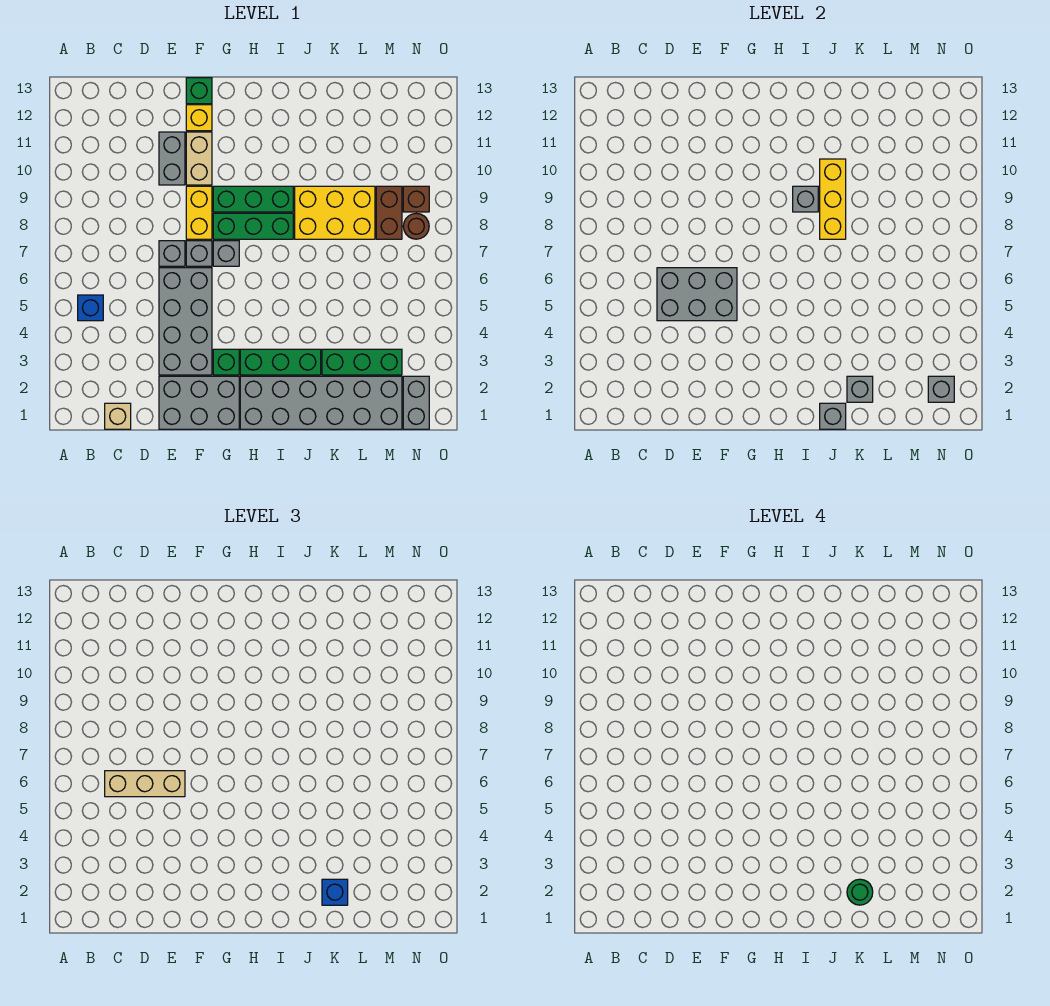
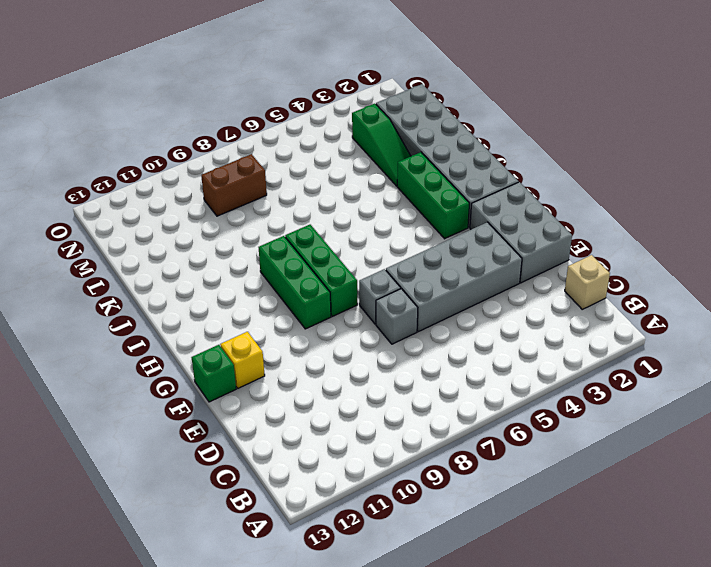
green slope K3:M3 level 1 top M -> green brick K3:M3 level 1
none -> blue brick B5 level 1
none -> grey brick E10:E11 level 1
none -> yellow brick F8:F9 level 1
none -> tan brick F10:F11 level 1

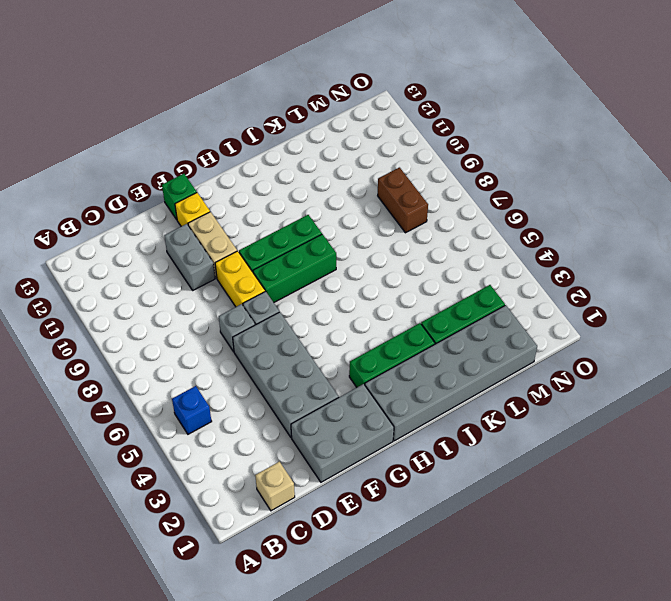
none -> green brick G3 level 1
none -> grey brick G7 level 1
none -> yellow brick J8:L9 level 1
none -> grey brick N1:N2 level 1

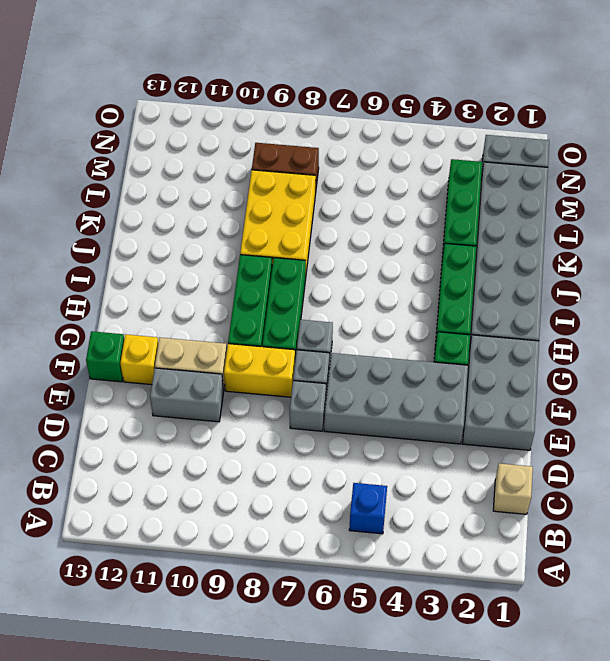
none -> brown round brick N8 level 1
none -> brown brick N9 level 1
none -> grey brick D5:F6 level 2
none -> grey brick I9 level 2

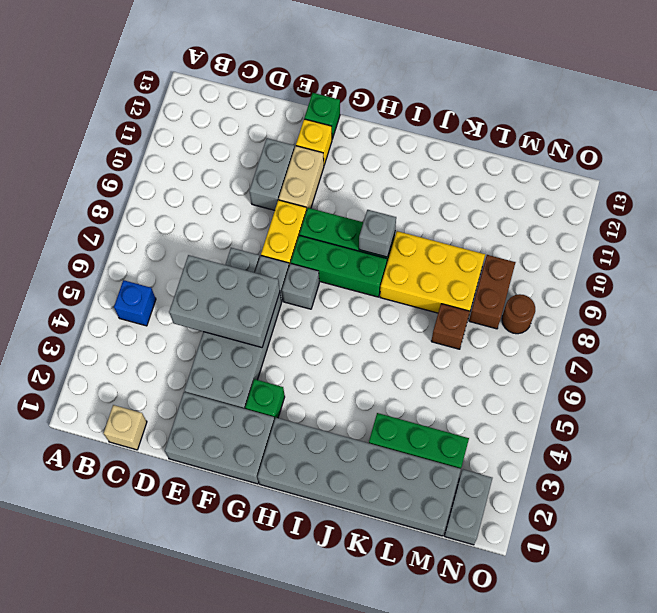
brown brick L7 level 1 -> brown brick N9 level 1
none -> green brick H3:J3 level 1
none -> grey brick J1 level 2
none -> yellow brick J8:J10 level 2
none -> grey brick K2 level 2

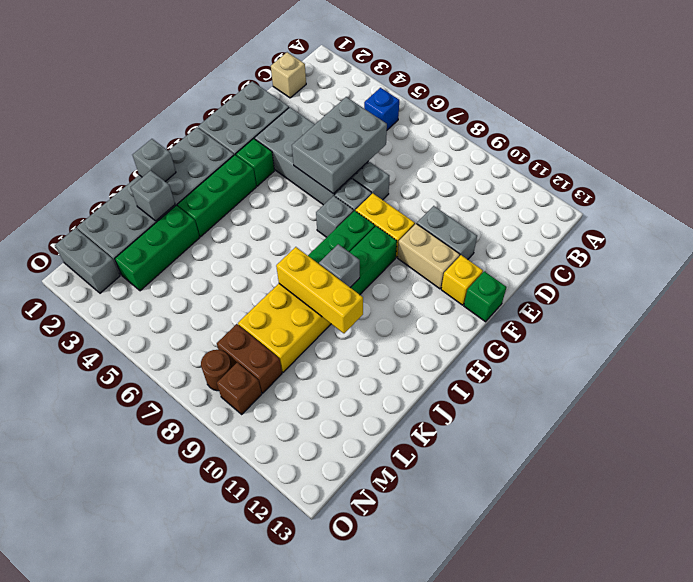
none -> grey brick N2 level 2
none -> tan brick C6:E6 level 3
none -> blue brick K2 level 3
none -> green round brick K2 level 4

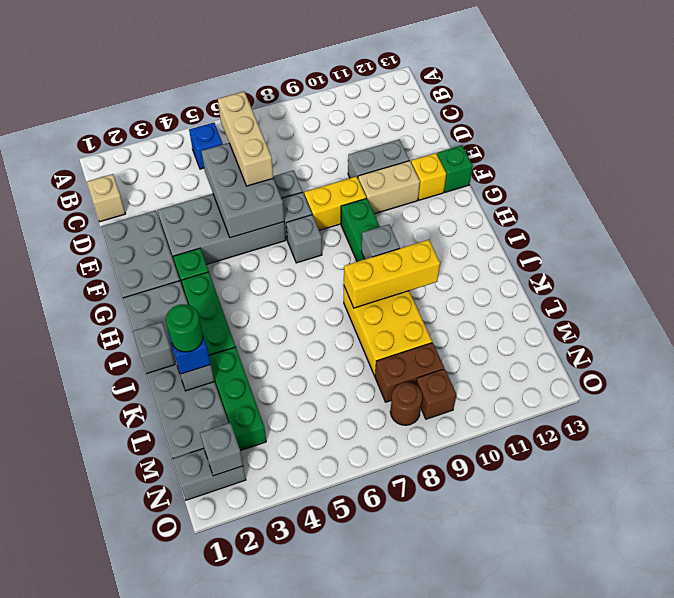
none -> green brick G8:I8 level 1

